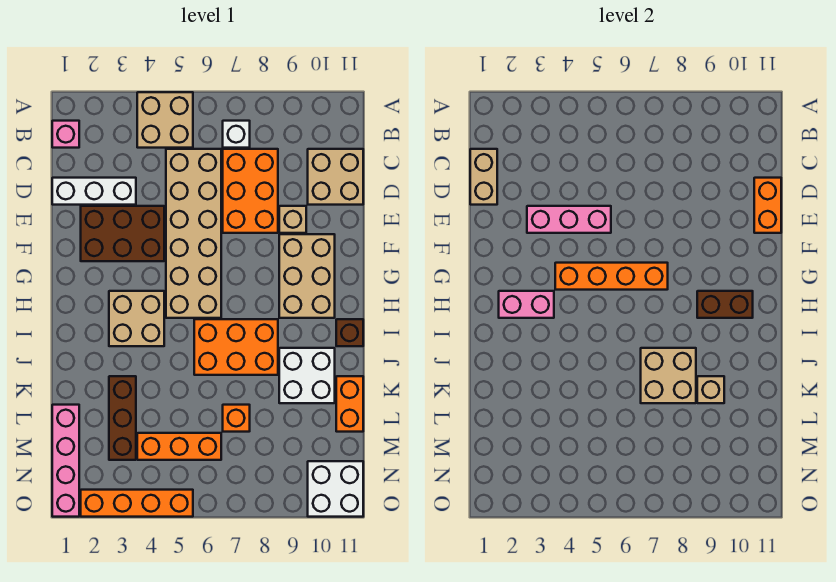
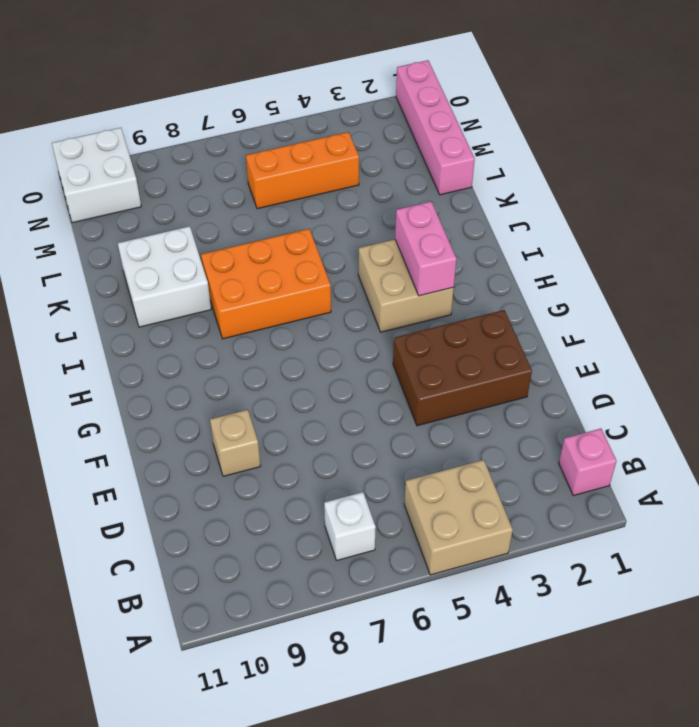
pink brick H3:I3 level 2 -> pink brick H2:H3 level 2
none -> tan brick C5:H6 level 1
none -> orange brick C7:E8 level 1
none -> tan brick C10:D11 level 1

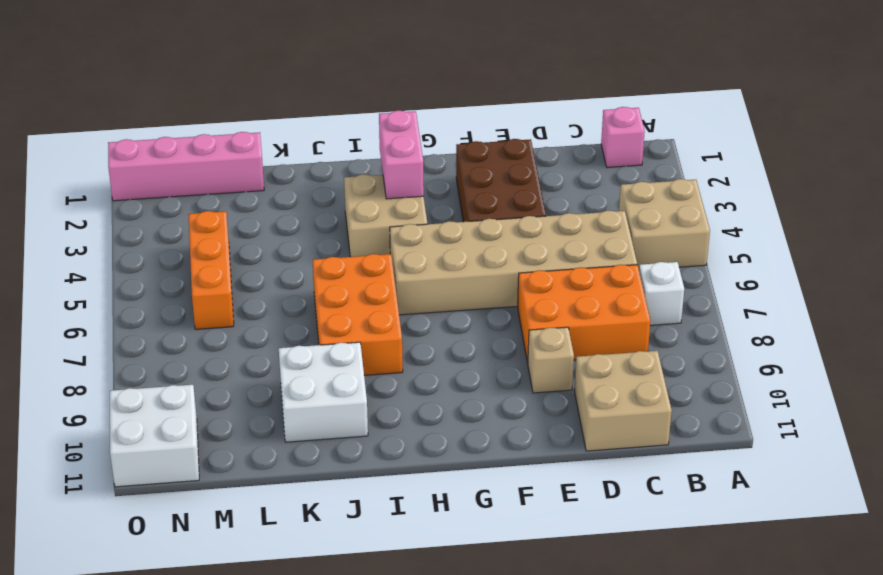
none -> white brick D1:D3 level 1
none -> tan brick F9:H10 level 1
none -> brown brick I11 level 1

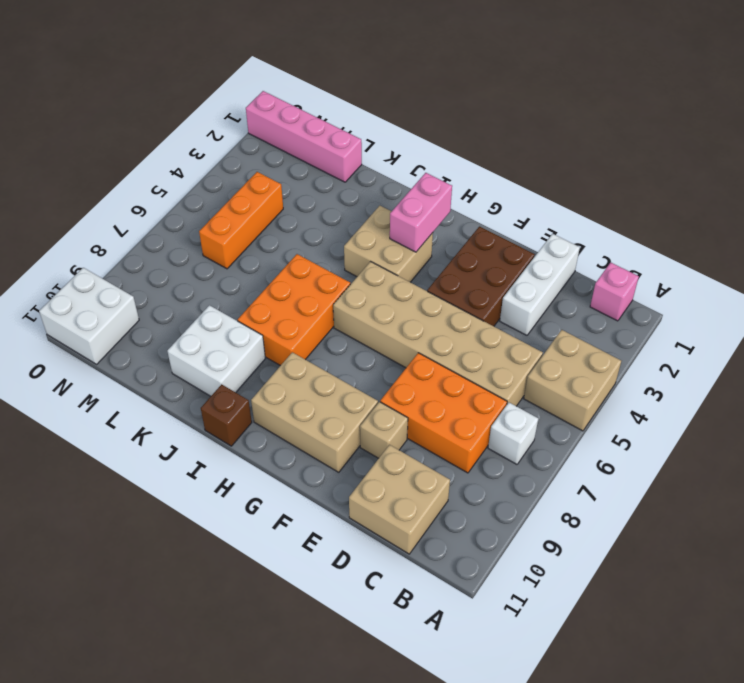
none -> brown brick K3:M3 level 1
none -> orange brick K11:L11 level 1
none -> orange brick L7 level 1

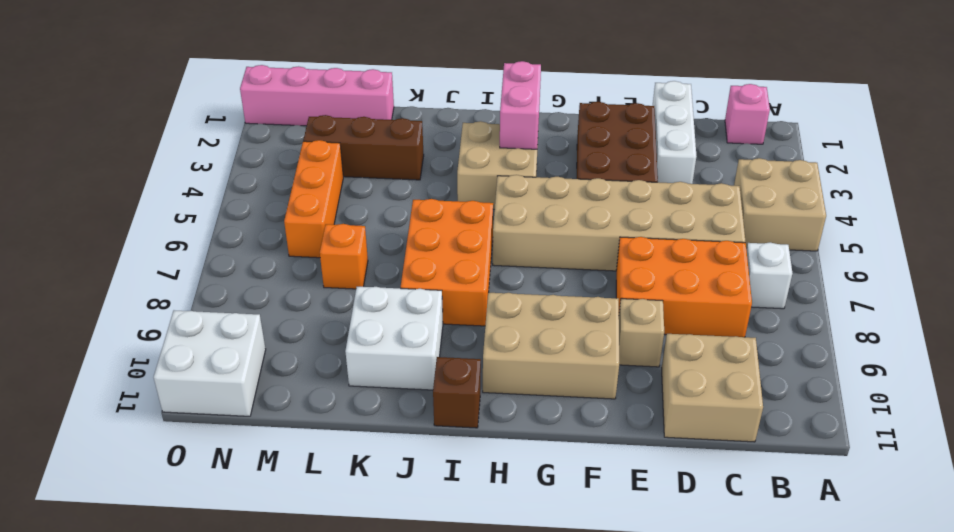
none -> orange brick K11:L11 level 1
none -> orange brick O2:O5 level 1
none -> tan brick C1:D1 level 2

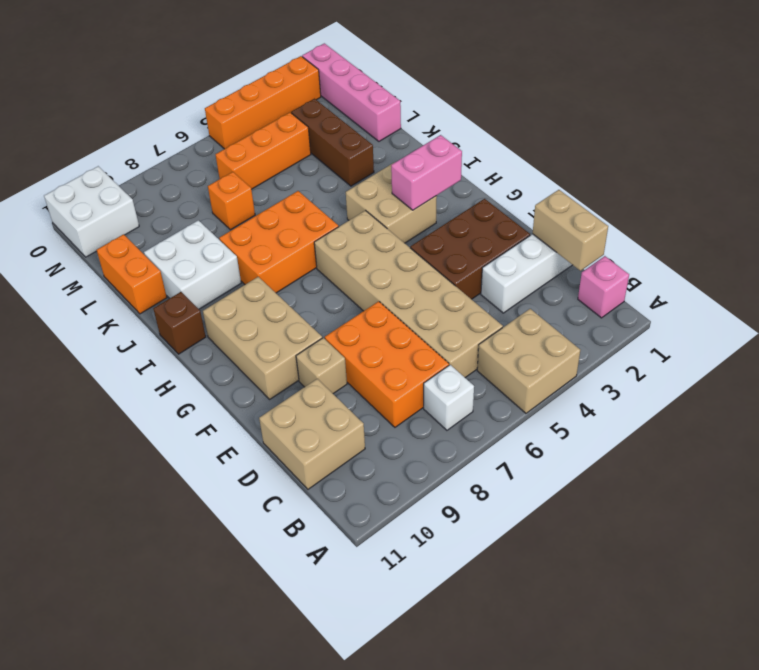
none -> orange brick D11:E11 level 2
none -> pink brick E3:E5 level 2
none -> orange brick G4:G7 level 2

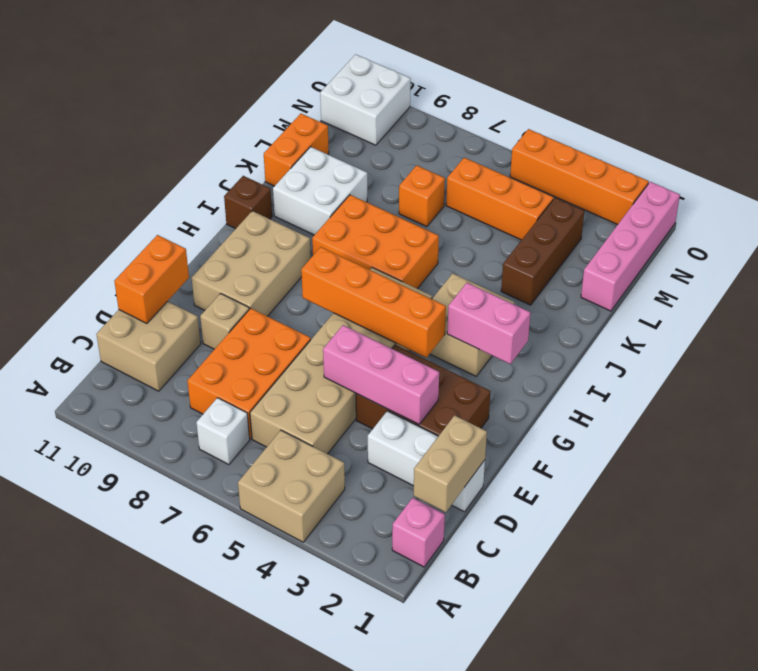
none -> brown brick H9:H10 level 2
none -> tan brick J7:K8 level 2
none -> tan brick K9 level 2

